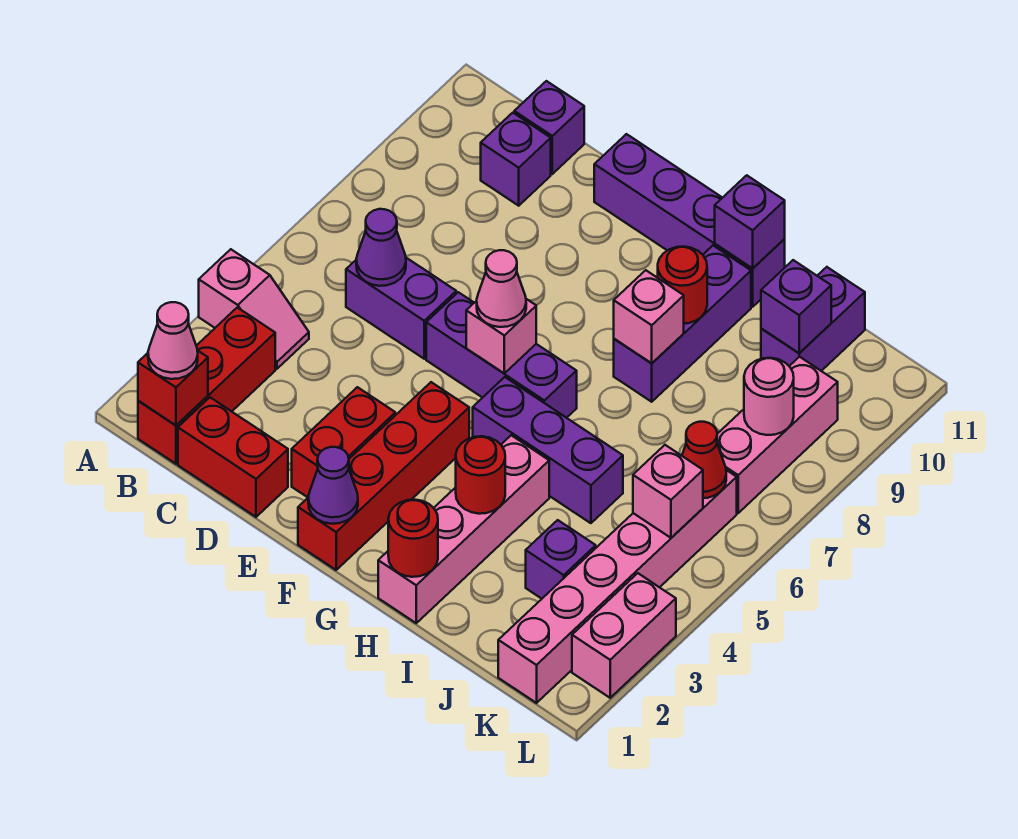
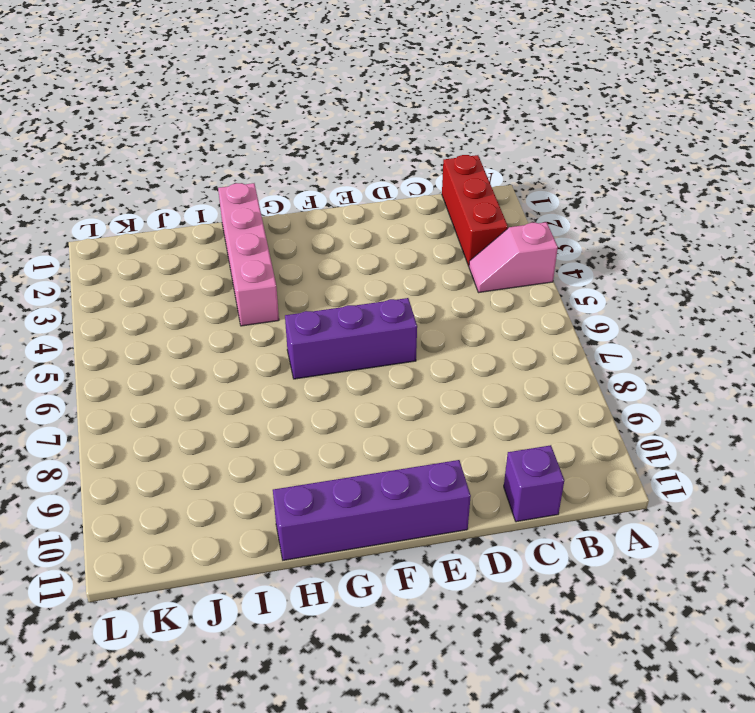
none -> red brick C1:D1 level 1
none -> purple brick C6:D6 level 1
none -> purple brick C10 level 1
none -> red brick E2:E3 level 1

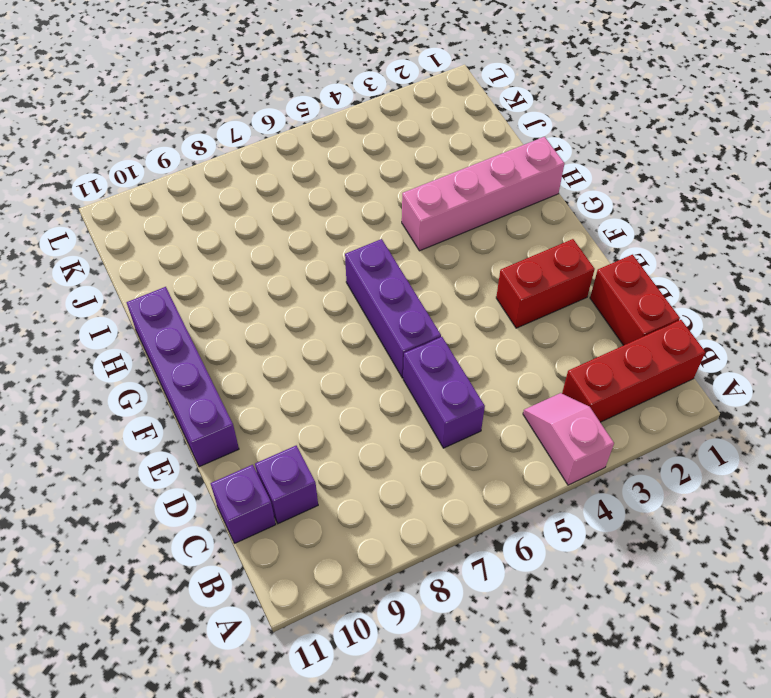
none -> red brick F1:F4 level 1
none -> purple brick G5:I5 level 1
none -> purple brick H8:H10 level 1
none -> purple brick J3 level 1

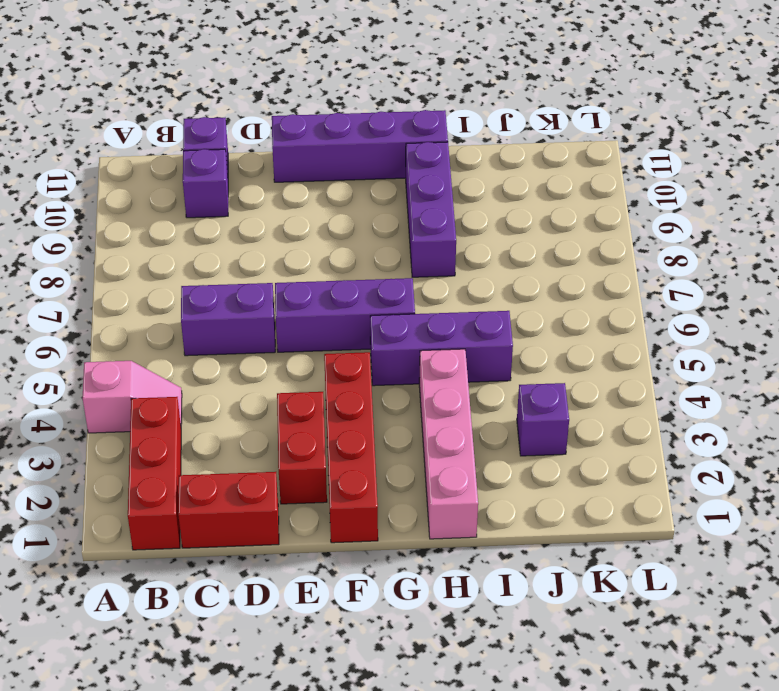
none -> purple brick J10:J11 level 1
none -> pink brick K1:K6 level 1
none -> pink brick K7:K9 level 1
none -> pink brick L2:L3 level 1

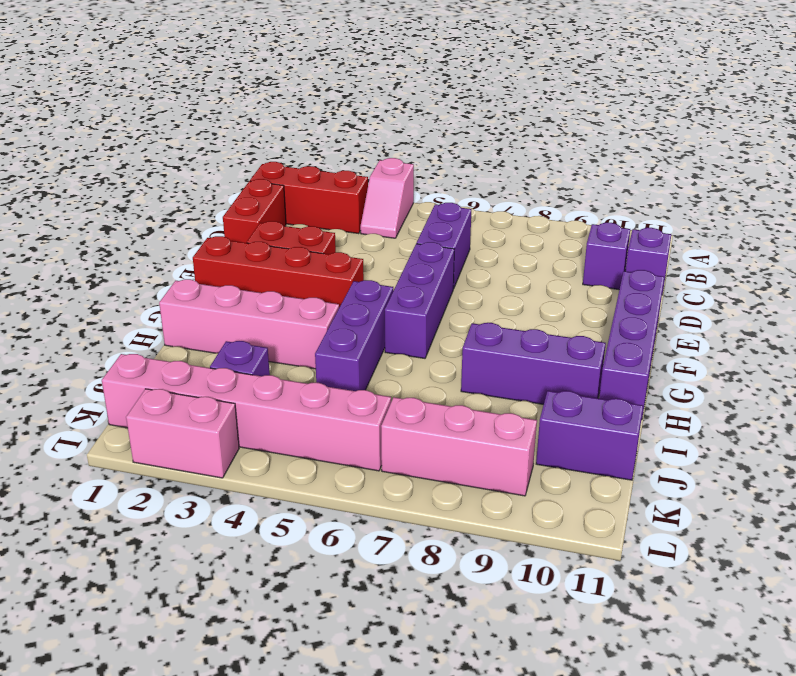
none -> red brick B1 level 2
none -> purple cone C6 level 2
none -> purple cone F1 level 2
none -> pink brick F6 level 2

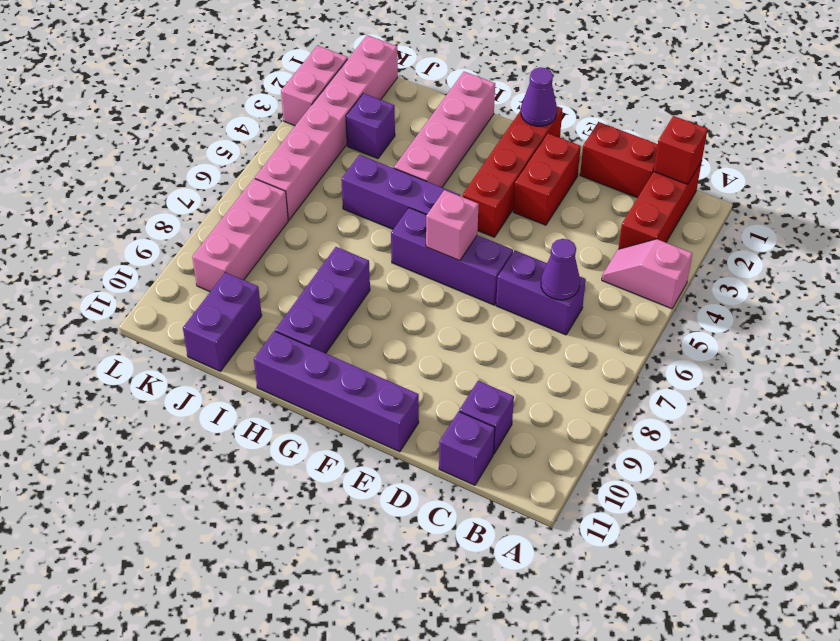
none -> red round brick H1 level 2
none -> red round brick H3 level 2
none -> pink brick H8 level 2
none -> red round brick H9 level 2

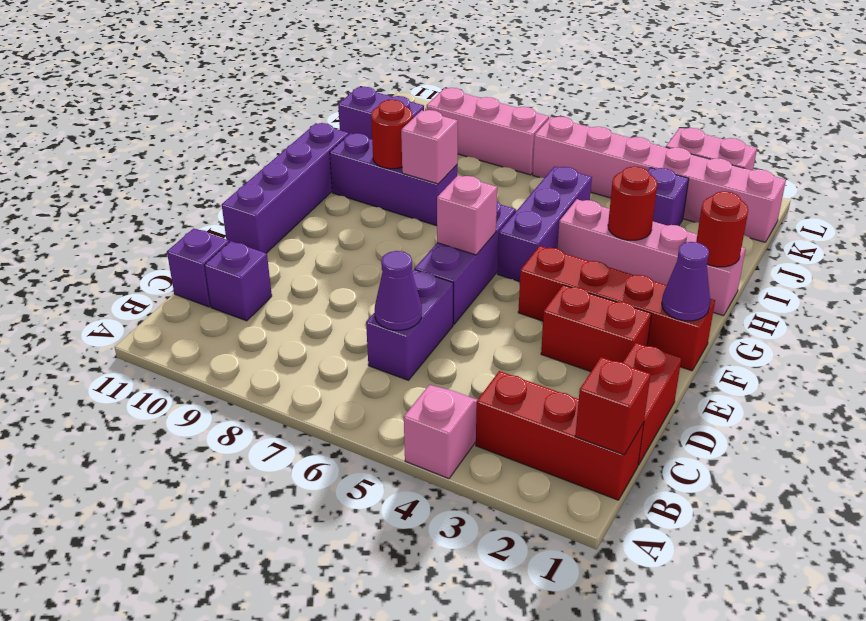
none -> purple brick H11 level 2
none -> purple brick J10 level 2
none -> pink brick K5 level 2
none -> red cone K6 level 2

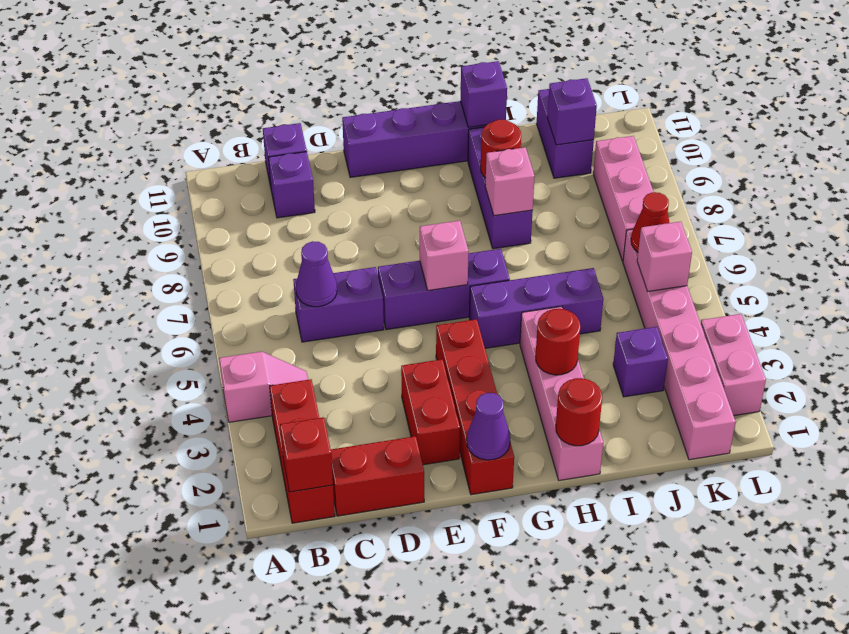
none -> pink round brick K8 level 2
none -> pink cone B1 level 3
none -> pink cone F6 level 3

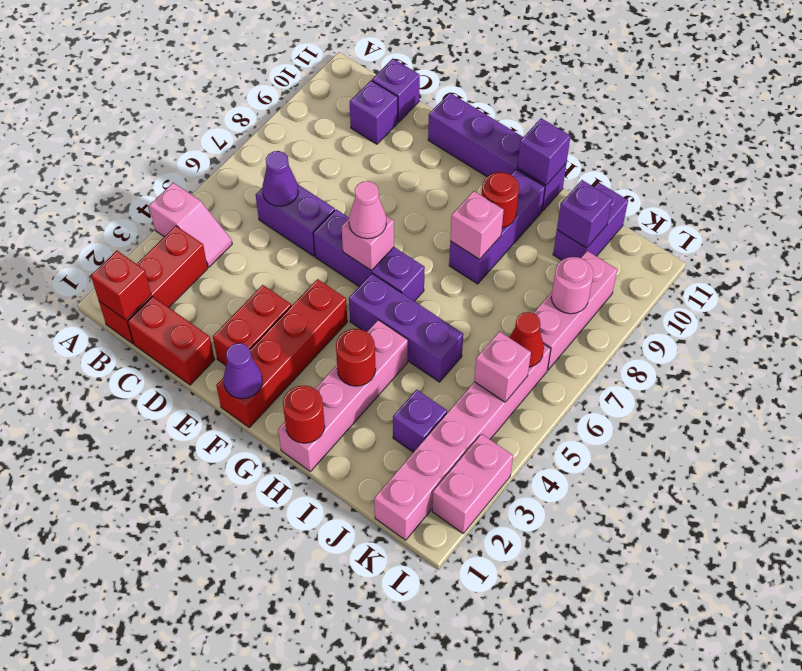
none -> pink cone B1 level 3

